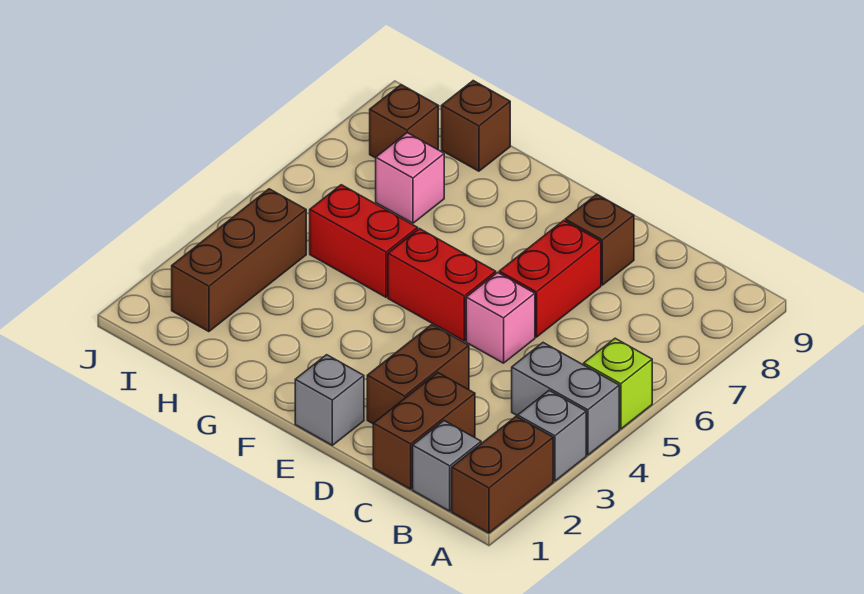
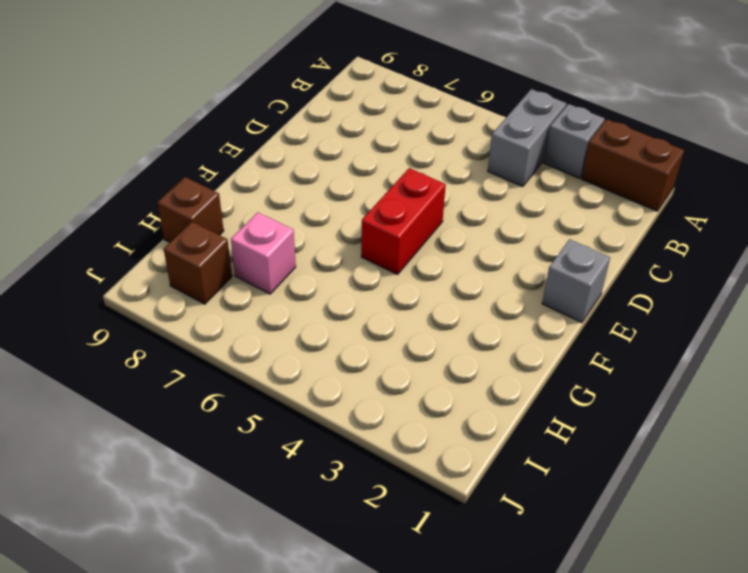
none -> lime brick A5 level 1
none -> grey brick B1 level 1
none -> brown brick C1:C2 level 1

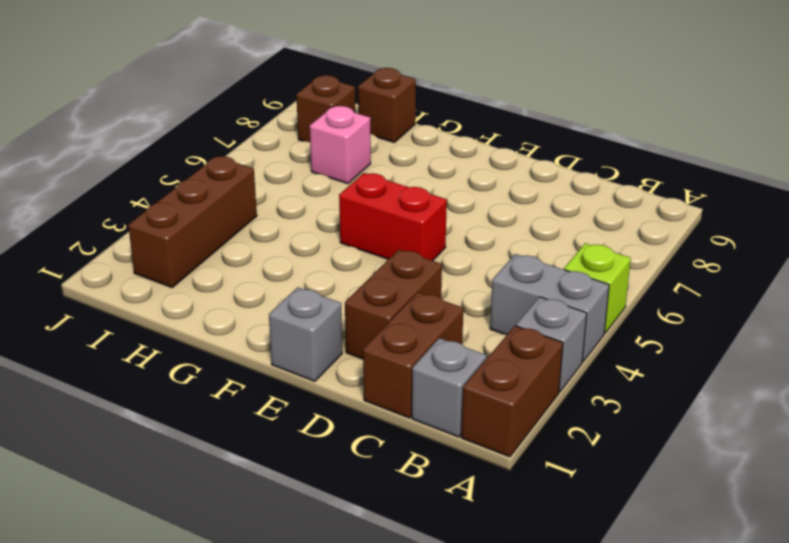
none -> pink brick D5 level 1
none -> red brick D6:D7 level 1
none -> brown brick D8 level 1

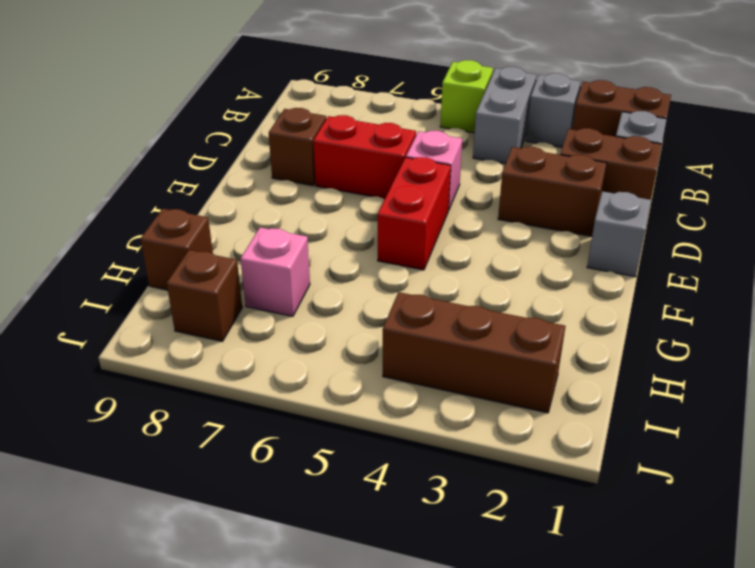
none -> red brick G5:H5 level 1

